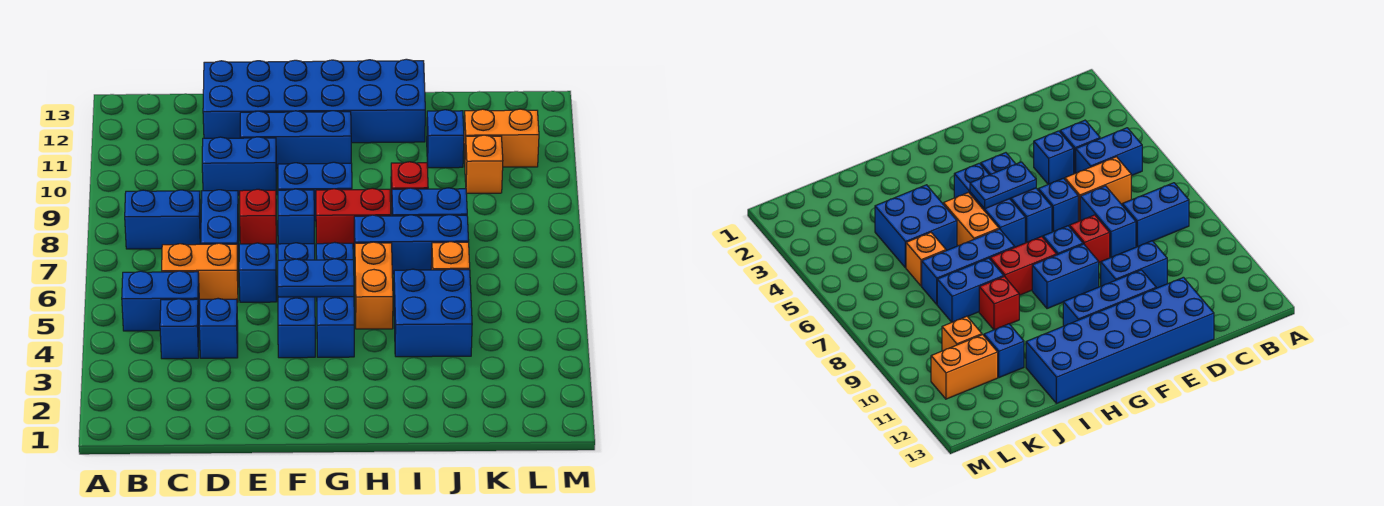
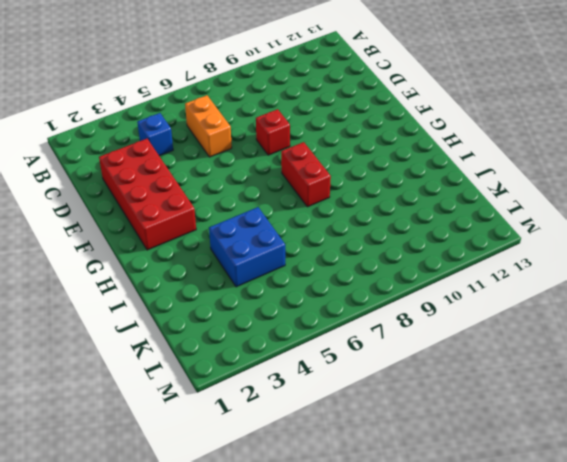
red brick D2:G3 level 1 -> none
none -> blue brick B5:C5 level 1
none -> blue brick B8:C8 level 1
none -> blue brick D4 level 1

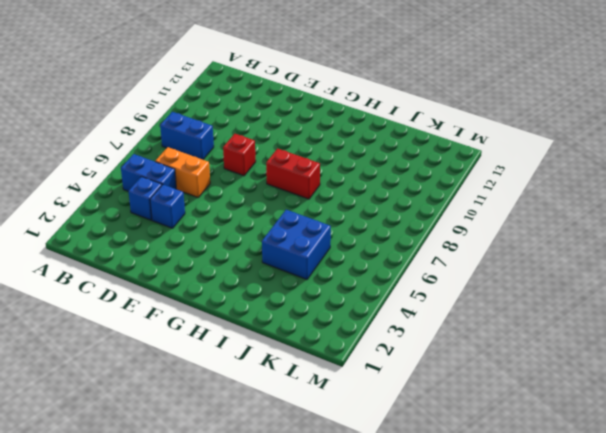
none -> blue brick D7:D8 level 1
none -> blue brick D10:E10 level 1
none -> blue brick D12:I13 level 1

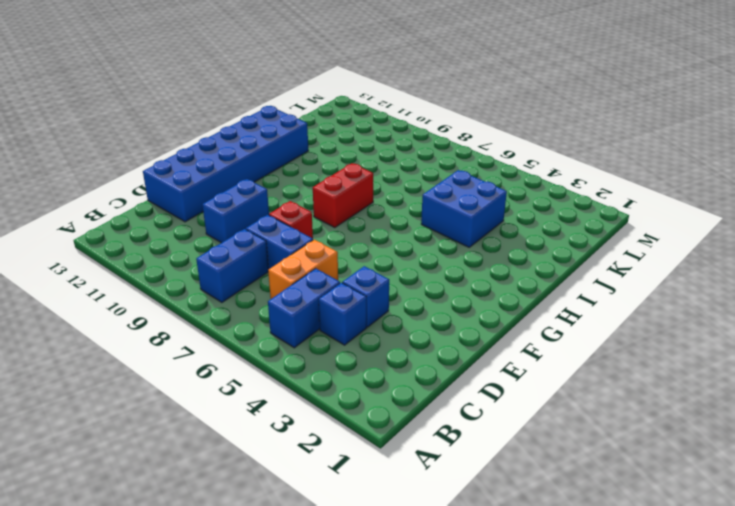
none -> blue brick E6 level 1
none -> blue brick E11:G11 level 1
none -> blue brick F4:F6 level 1

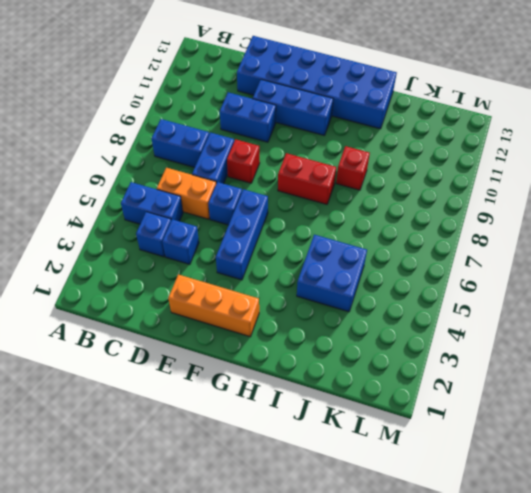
orange brick E2:G2 level 1 -> none
none -> blue brick F8 level 1
none -> blue brick F9:G9 level 1
none -> blue brick G4:G6 level 1

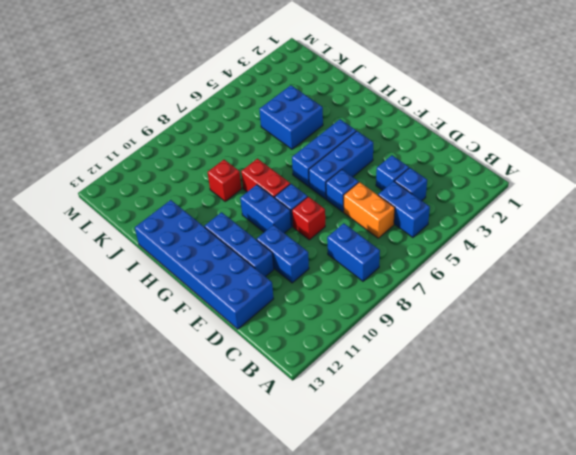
none -> blue brick D7:D8 level 1
none -> orange brick H5:H6 level 1
none -> blue brick H7:J7 level 1

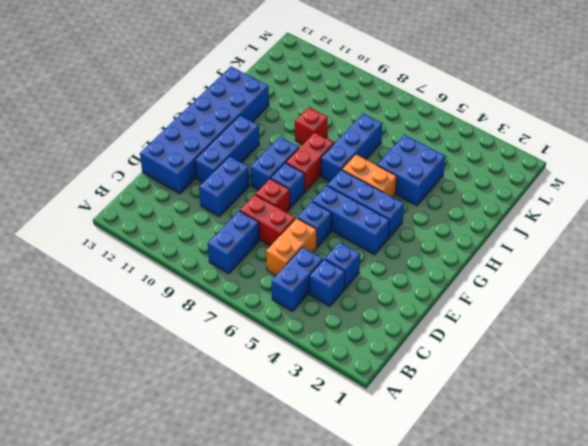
red brick D7:D8 level 1 -> blue brick D7:D8 level 1
none -> blue brick I8:J8 level 1
none -> orange brick J6 level 1
none -> blue brick J11 level 1

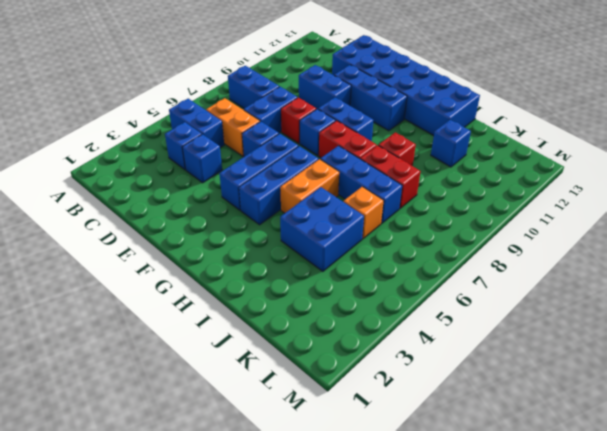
red brick I8:J8 level 1 -> blue brick I8:J8 level 1
none -> orange brick K10 level 1
none -> orange brick K11:L11 level 1
none -> blue plate F5:G5 level 2

